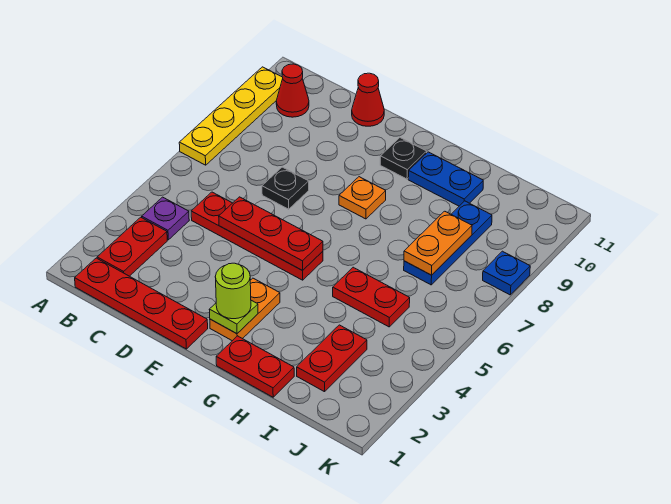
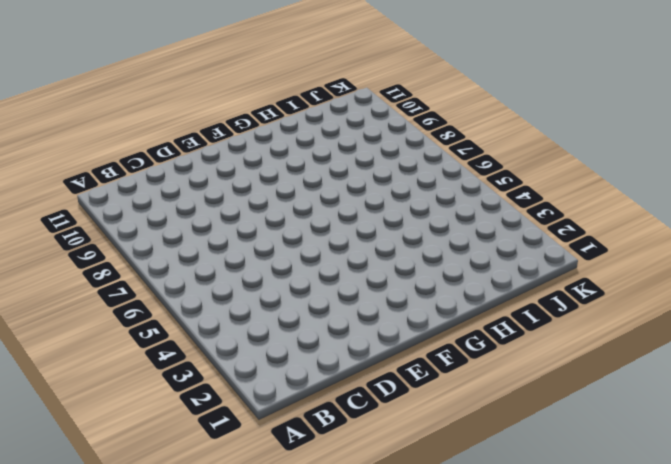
none -> yellow plate A7:A10 level 1
none -> red plate B1:E1 level 1
none -> red plate B2:B3 level 1

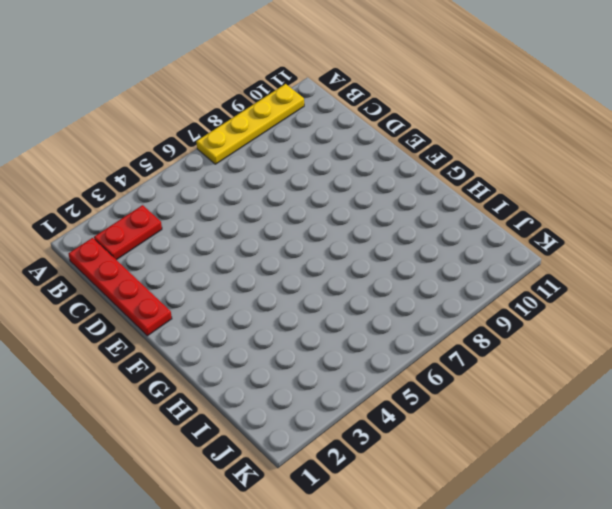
none -> purple plate B4 level 1
none -> red cone B10 level 1
none -> red plate C5:F5 level 1

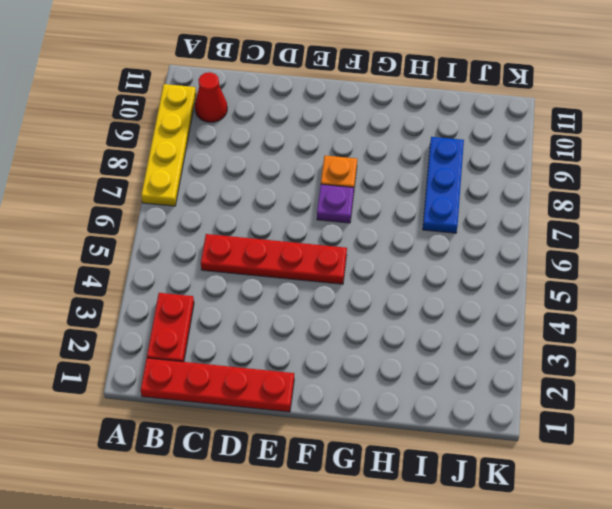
purple plate F7 level 1 -> purple plate B4 level 1
none -> black plate D7 level 1
none -> red cone D11 level 1
none -> orange plate F2:F3 level 1

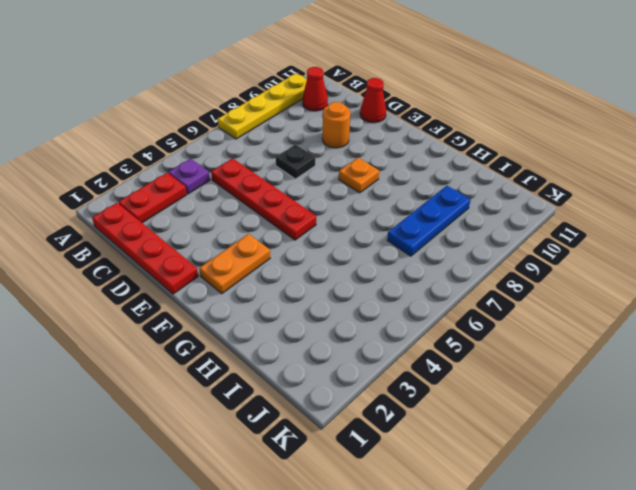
orange round brick D9 level 1 -> none
none -> black plate F10 level 1
none -> red plate G1:H1 level 1
none -> blue plate G10:H10 level 1

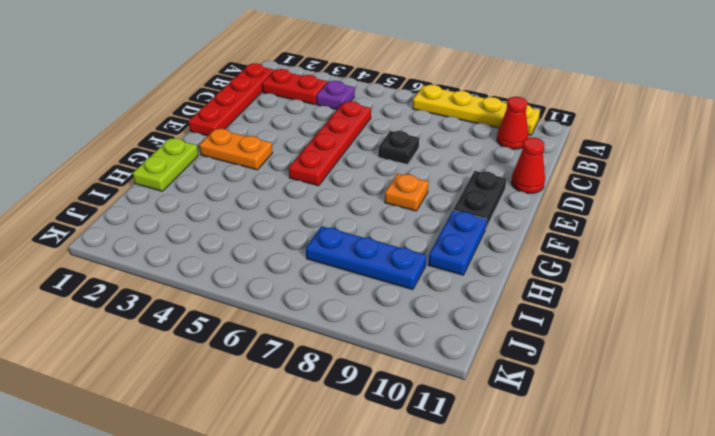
black plate E10:F10 level 1 -> black plate F10 level 1
lime plate G1:H1 level 1 -> red plate G1:H1 level 1
none -> red plate H5:I5 level 1
none -> red plate I2:I3 level 1
none -> blue plate K8 level 1

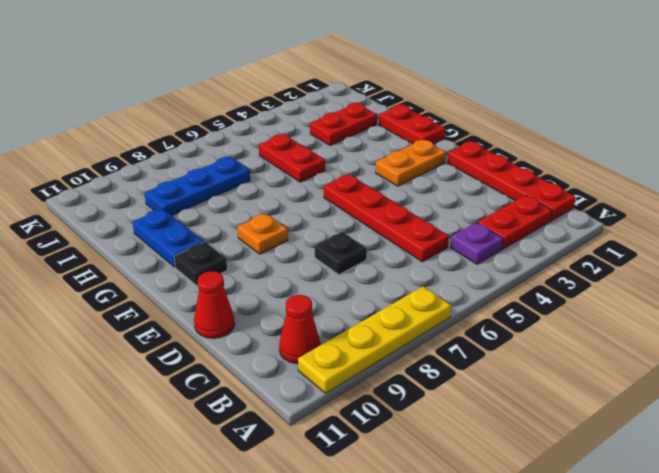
none -> blue plate K8 level 1
none -> red plate D5:F5 level 2
none -> lime plate F2 level 2

